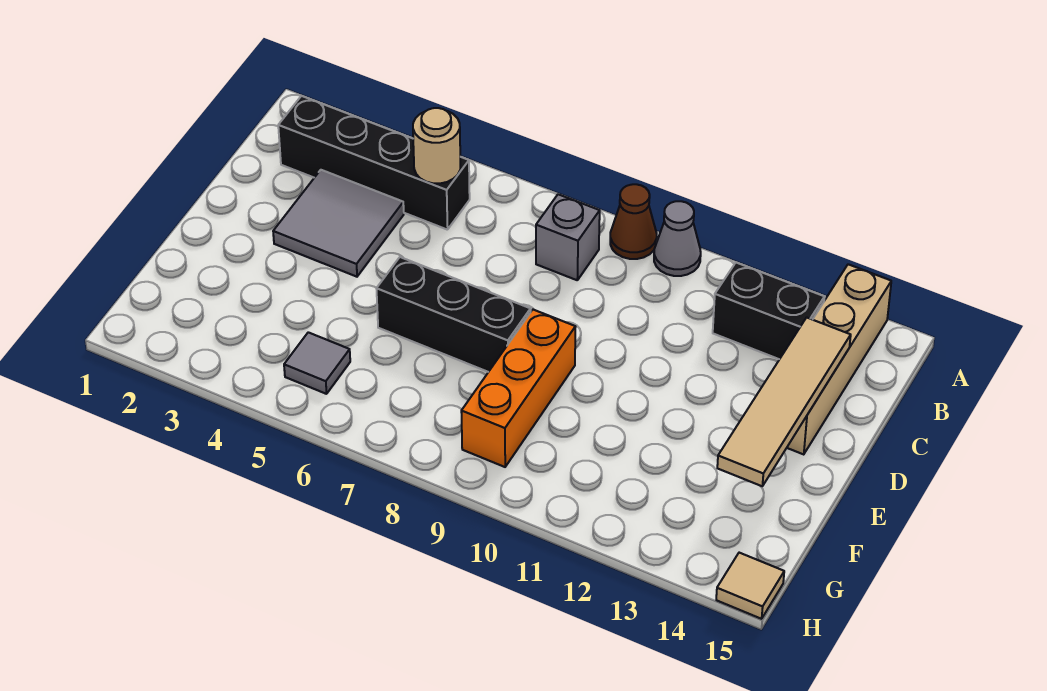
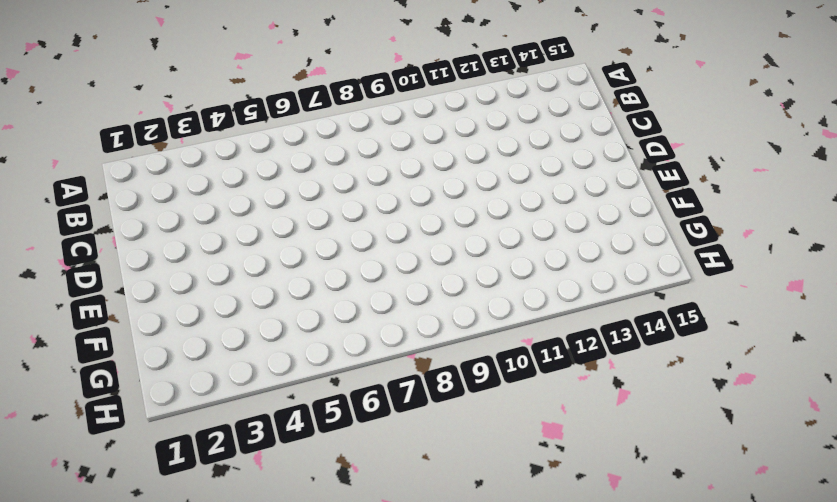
none -> brown cone A9 level 1
none -> grey cone A10 level 1
none -> tan brick A14:D14 level 1

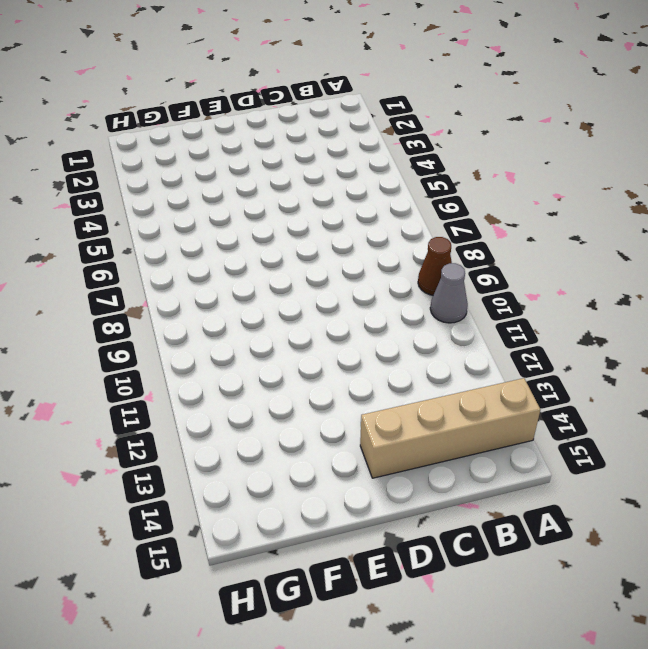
none -> black brick B2:B5 level 1
none -> grey brick B8 level 1
none -> black brick B12:B13 level 1

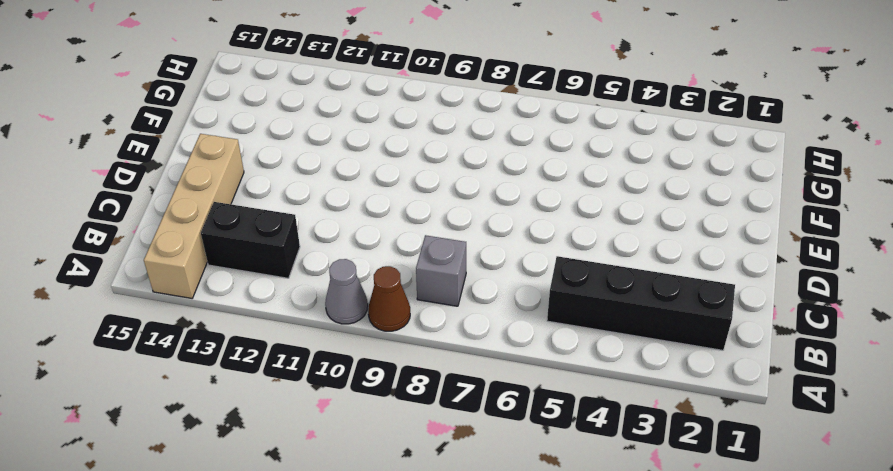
none -> grey tile C3:D4 level 1
none -> black brick E6:E8 level 1
none -> orange brick E9:G9 level 1

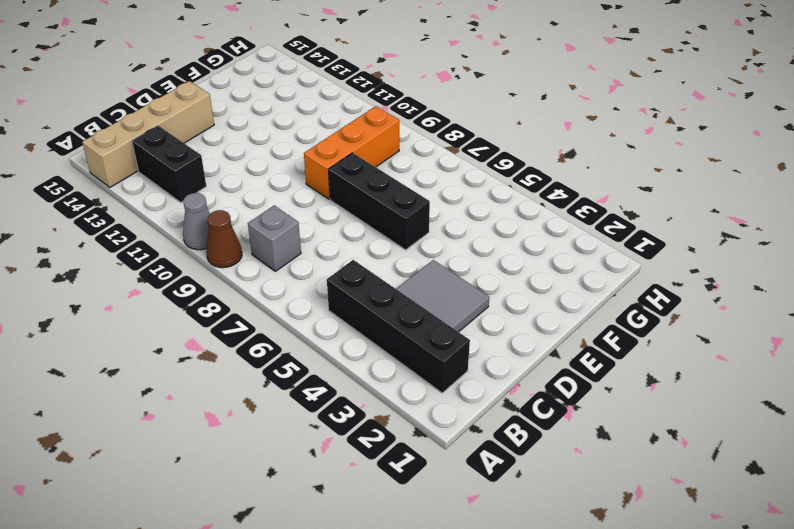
none -> grey tile G5 level 1
none -> tan tile H15 level 1
none -> tan round brick B5 level 2

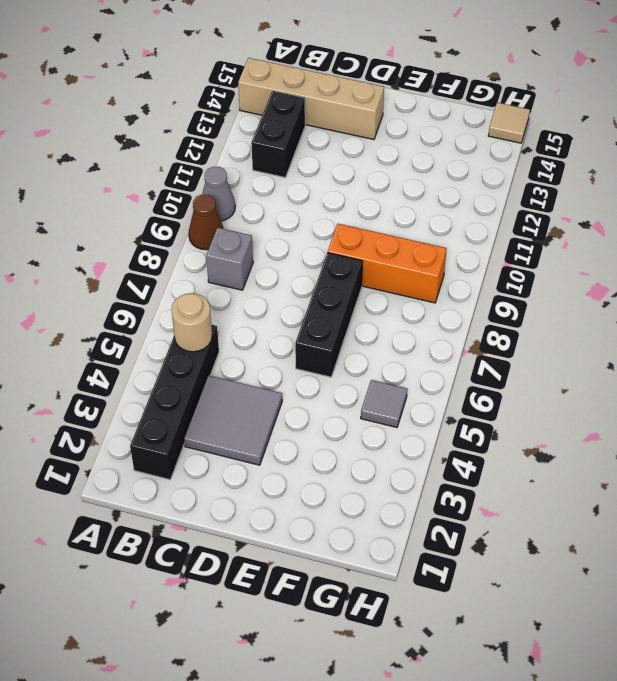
none -> tan tile C14:F14 level 2

